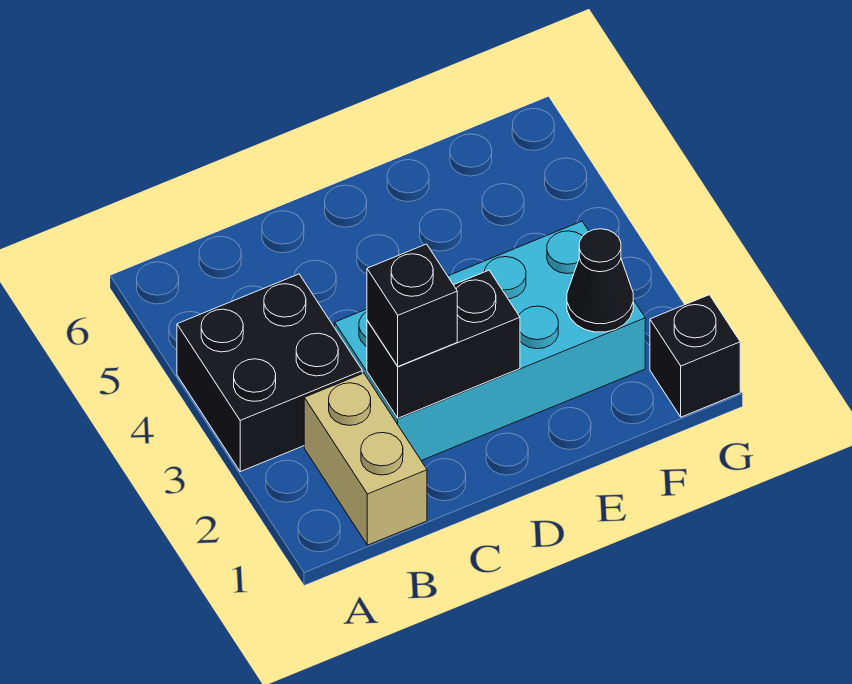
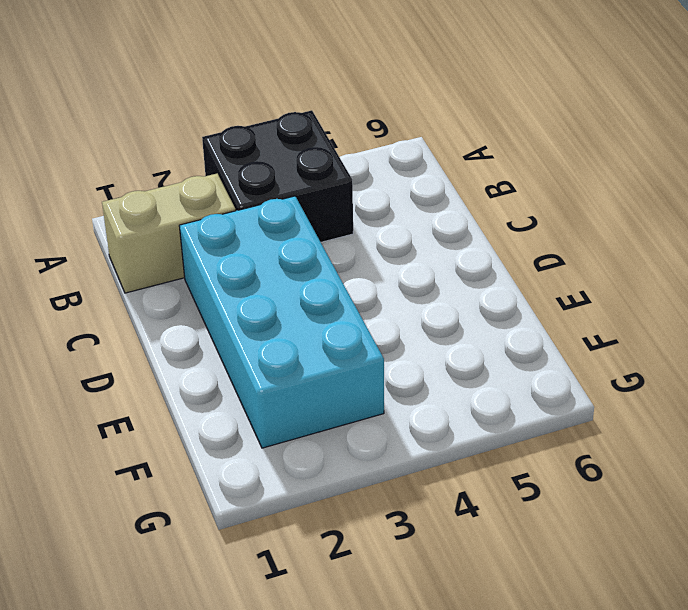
none -> black brick G1 level 1
none -> black brick C2:D2 level 2

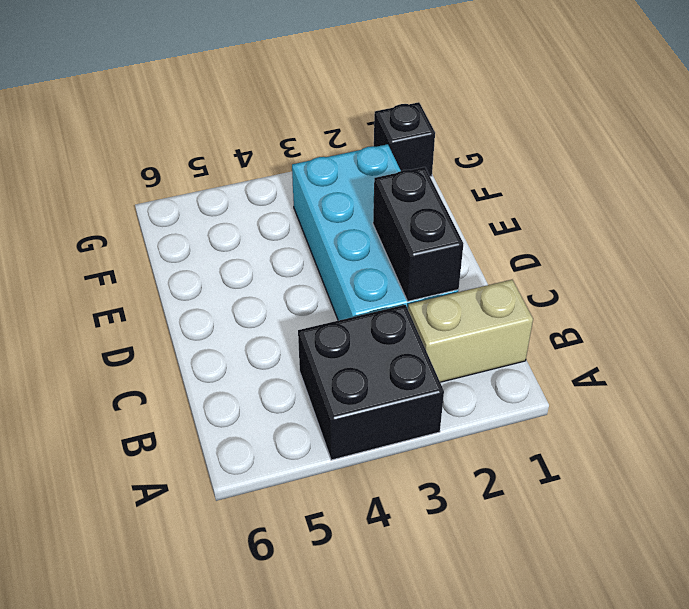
none -> black cone F2 level 2
none -> black brick C2 level 3

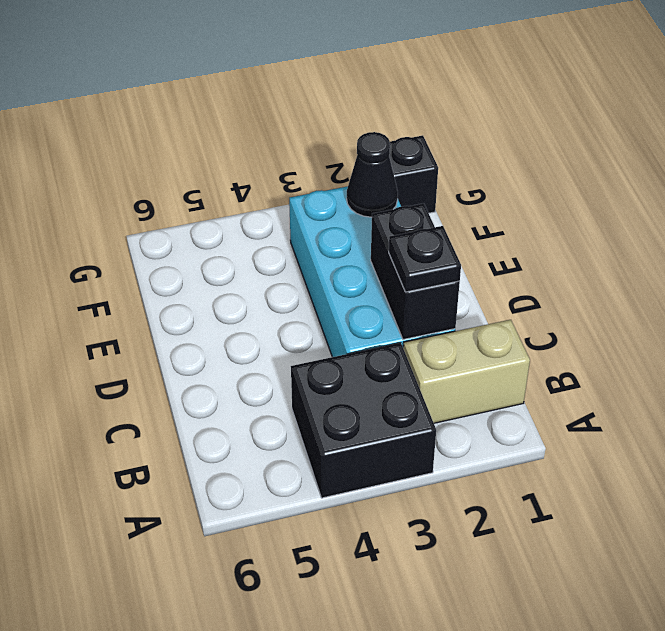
black plate C2 level 3 -> black brick C2 level 3

